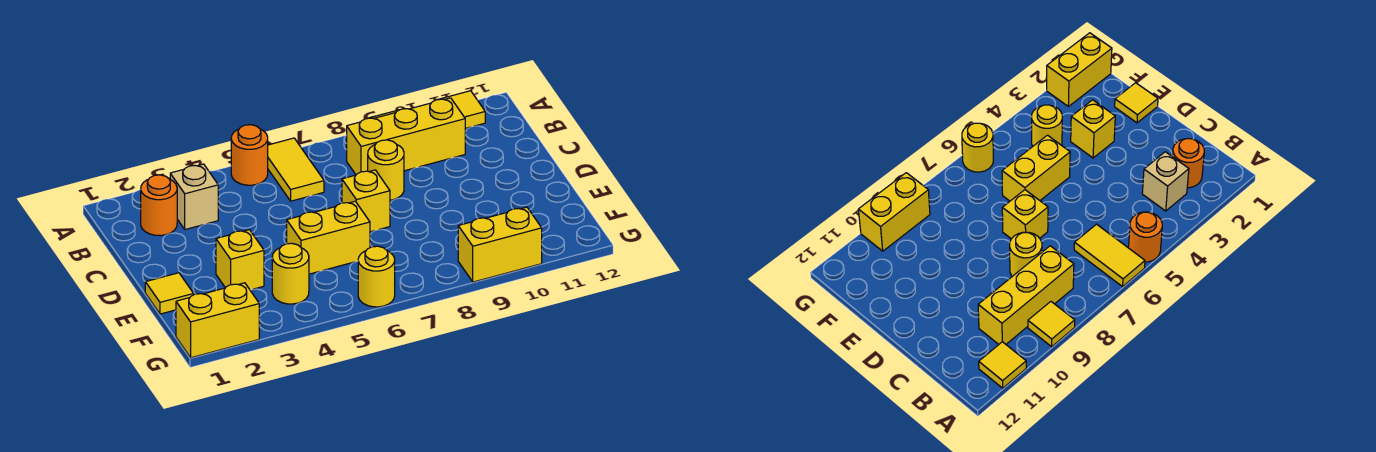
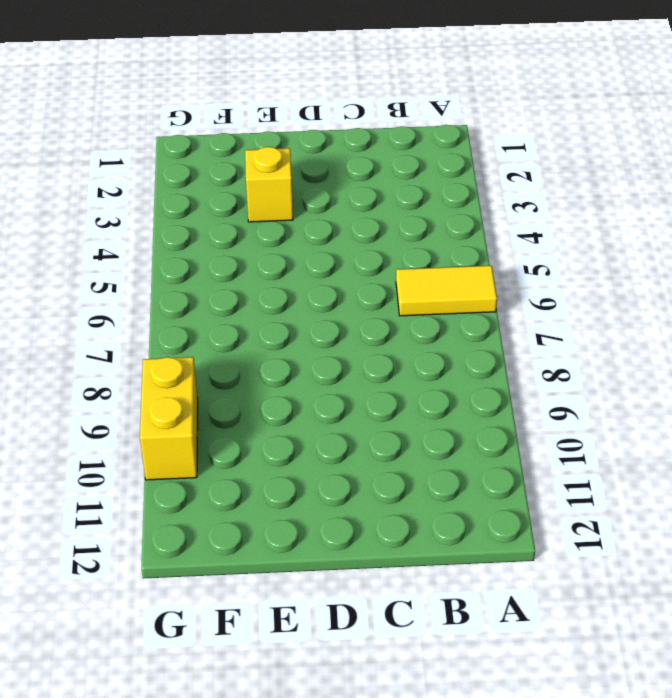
none -> orange round brick A5 level 1
none -> yellow tile A9 level 1
none -> yellow tile A11 level 1

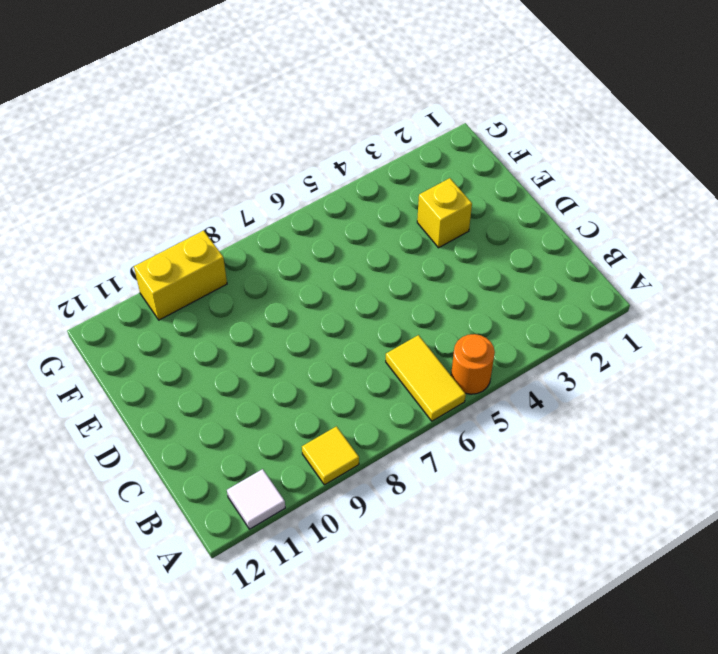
white tile A11 level 1 -> yellow tile A11 level 1
none -> orange round brick B2 level 1
none -> tan brick B3 level 1
none -> yellow brick B8:B10 level 1

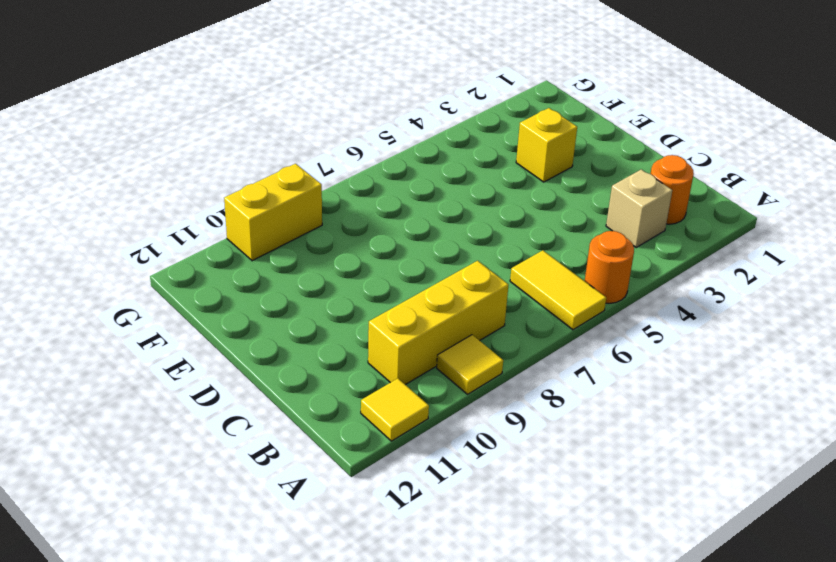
none -> yellow round brick C8 level 1
none -> yellow brick D7 level 1
none -> yellow tile E1 level 1

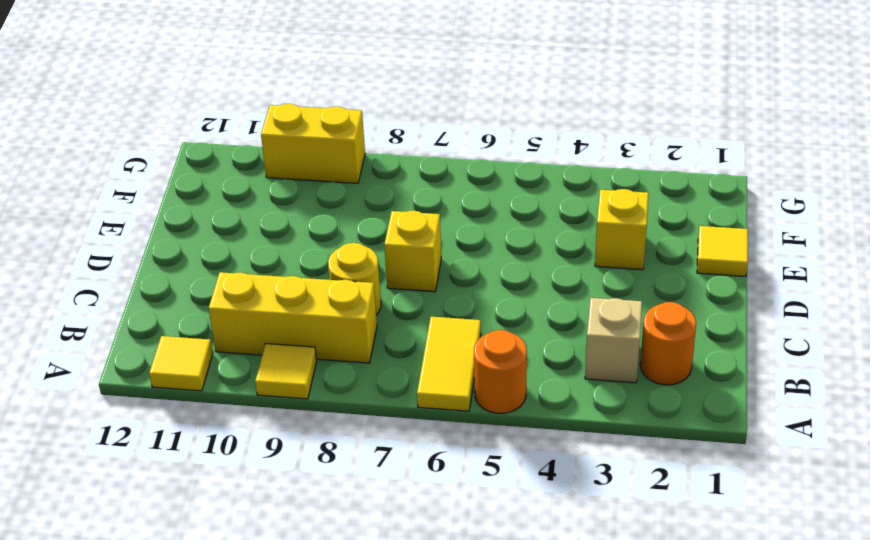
none -> yellow brick E5:E6 level 1
none -> yellow round brick F4 level 1
none -> yellow brick G1:G2 level 1

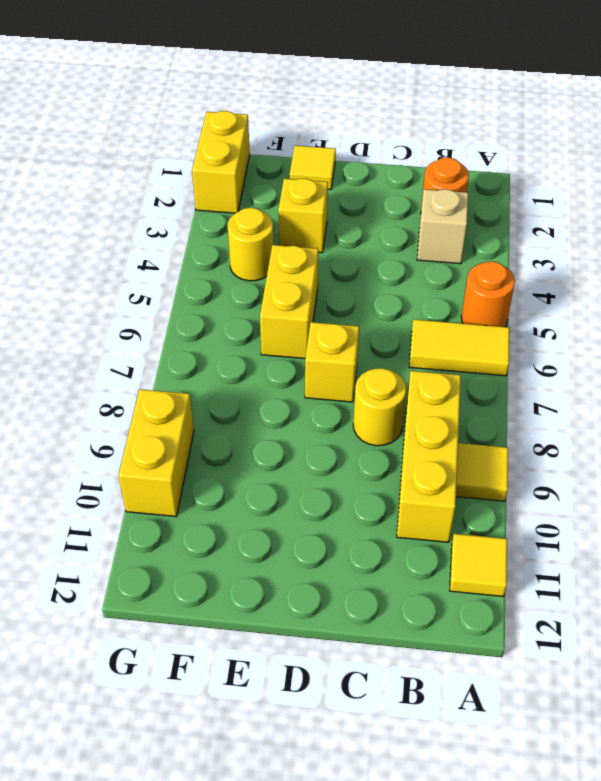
none -> yellow round brick G6 level 1

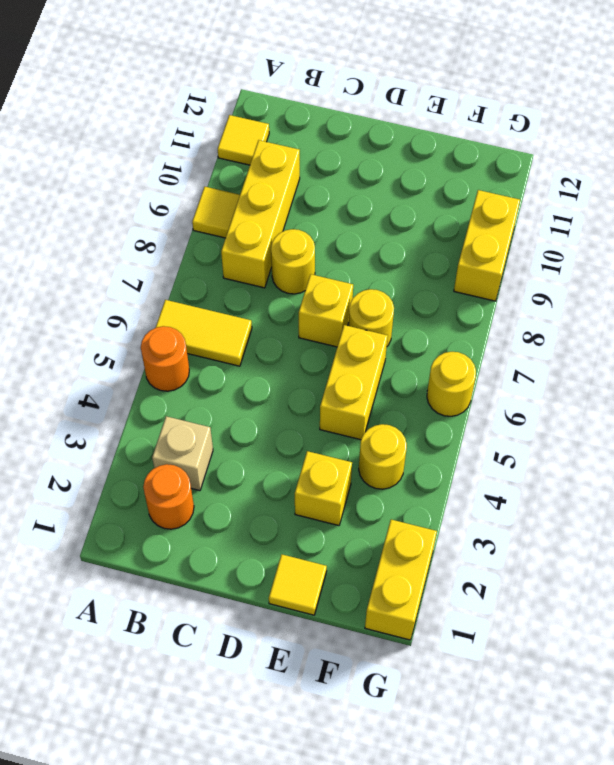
yellow round brick E7 level 1 -> none

